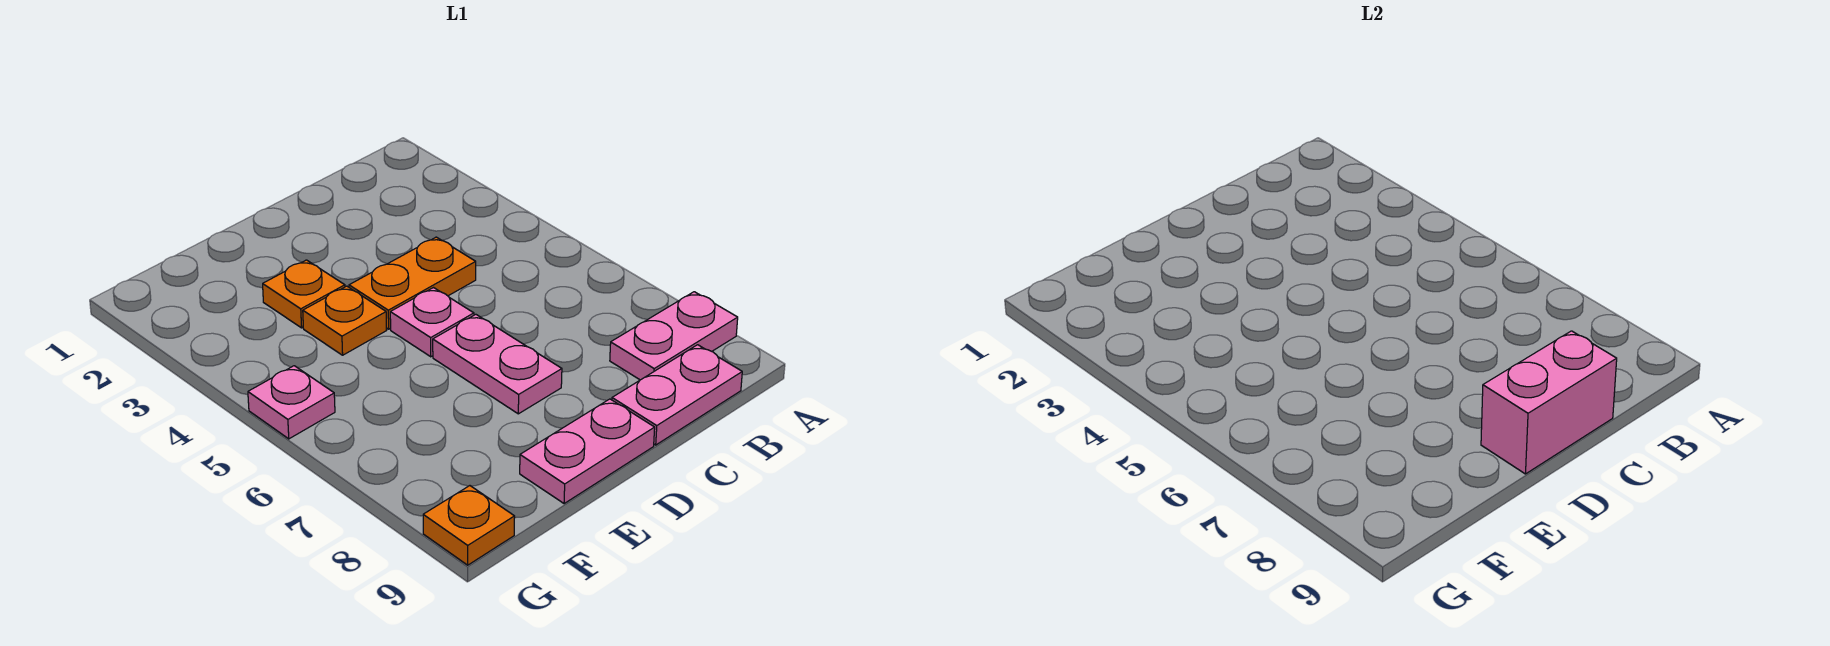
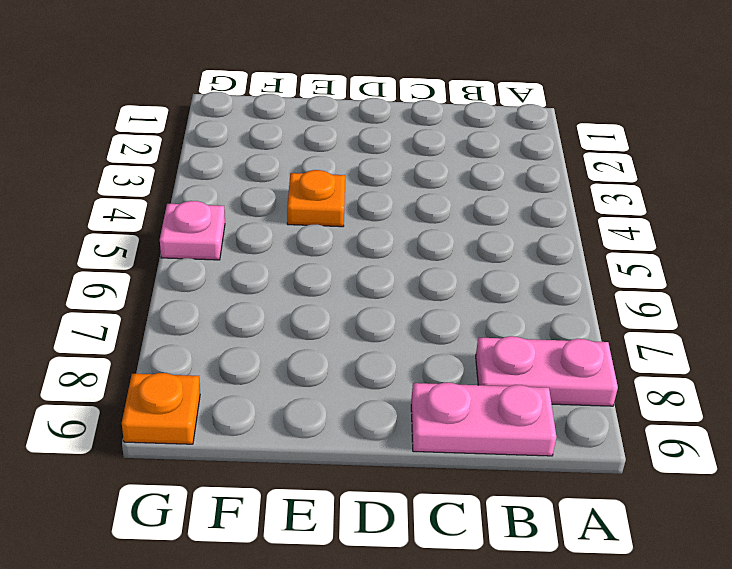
none -> orange plate C4:D4 level 1
none -> pink plate D5 level 1

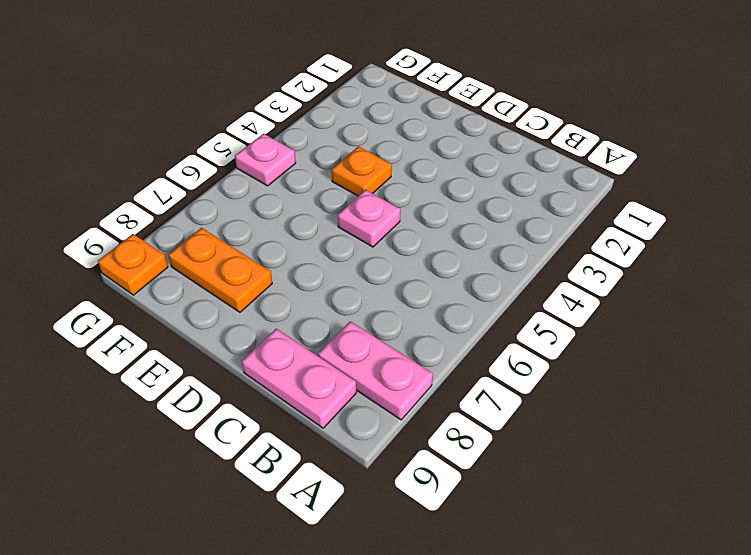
orange plate E8:F8 level 1 -> orange plate C4:D4 level 1
none -> pink plate D6:D7 level 1
none -> pink plate D9:E9 level 1

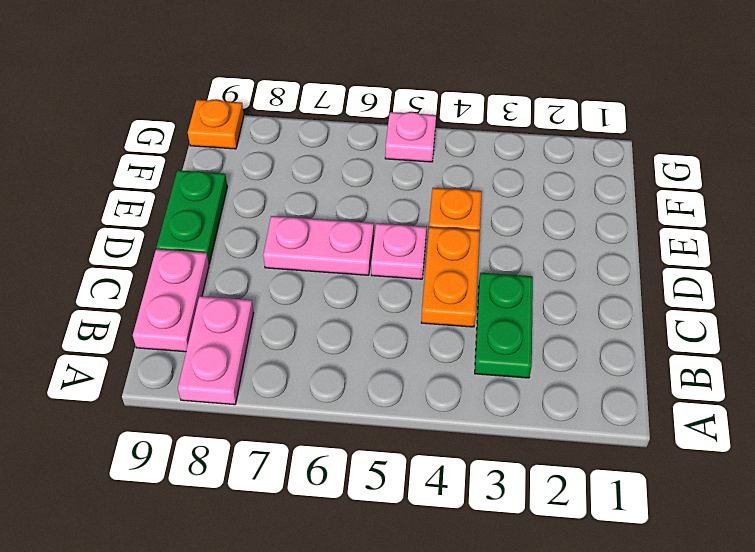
green plate B3:C3 level 1 -> none
green plate D9:E9 level 1 -> pink plate D9:E9 level 1
none -> orange plate E3 level 1
none -> pink brick C9:D9 level 2

